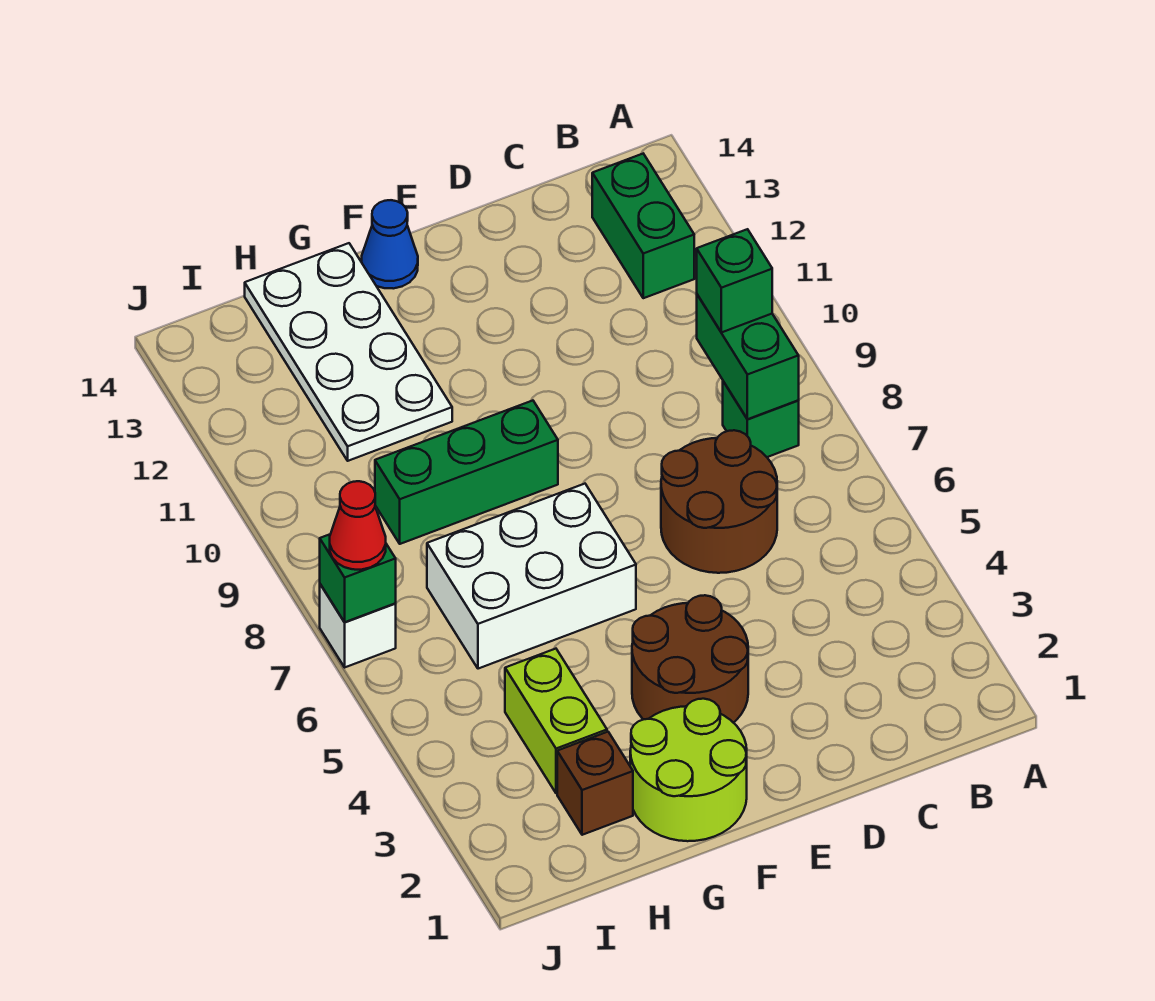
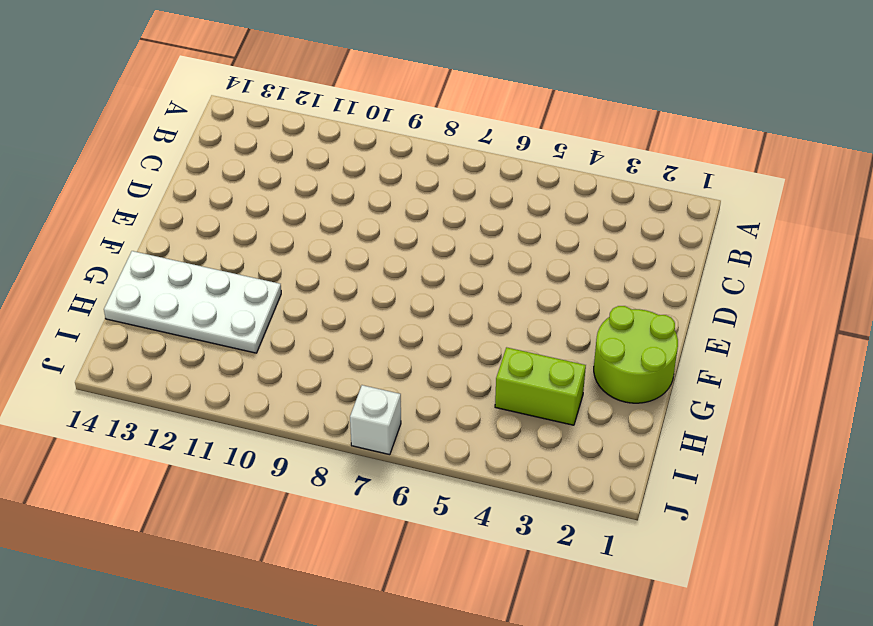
none -> green brick B8 level 1
none -> green brick B12:B13 level 1
none -> brown round brick C6:D7 level 1

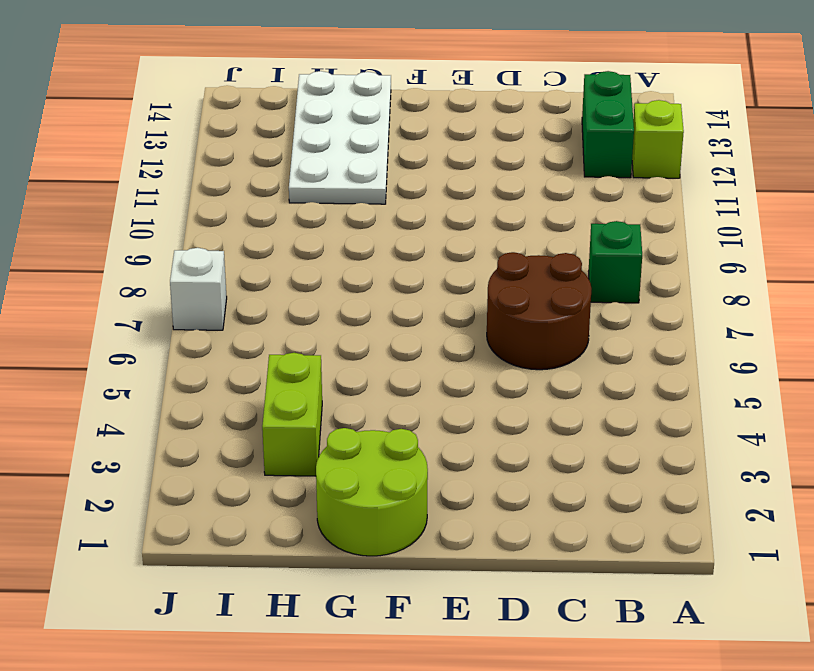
lime brick A12 level 1 -> none
none -> brown round brick E3:F4 level 1
none -> white brick F6:H7 level 1
none -> green brick F9:H9 level 1

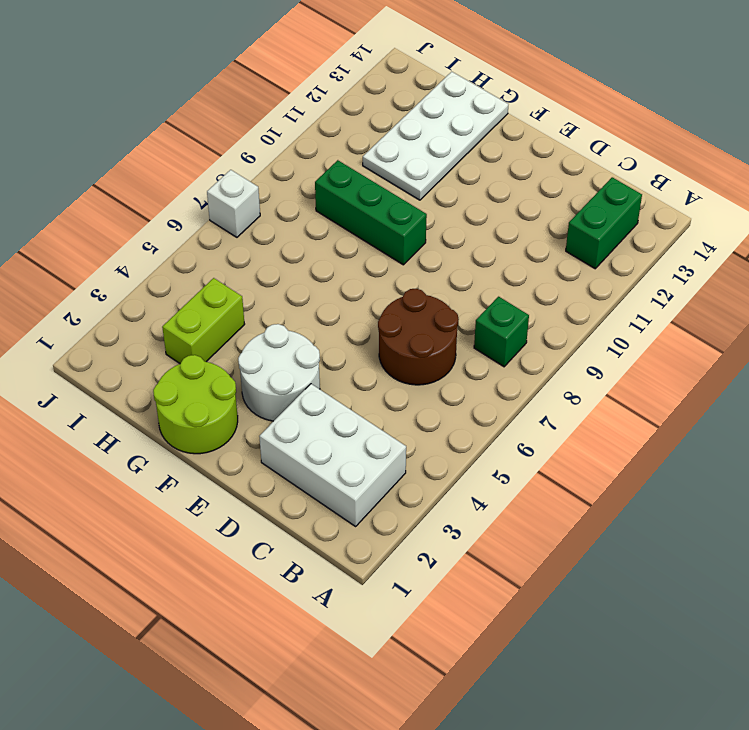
white brick B2:D3 level 1 -> white brick F6:H7 level 1
white round brick E3:F4 level 1 -> brown round brick E3:F4 level 1
none -> blue cone F14 level 1
none -> brown brick H2 level 1
none -> green brick B8:B9 level 2

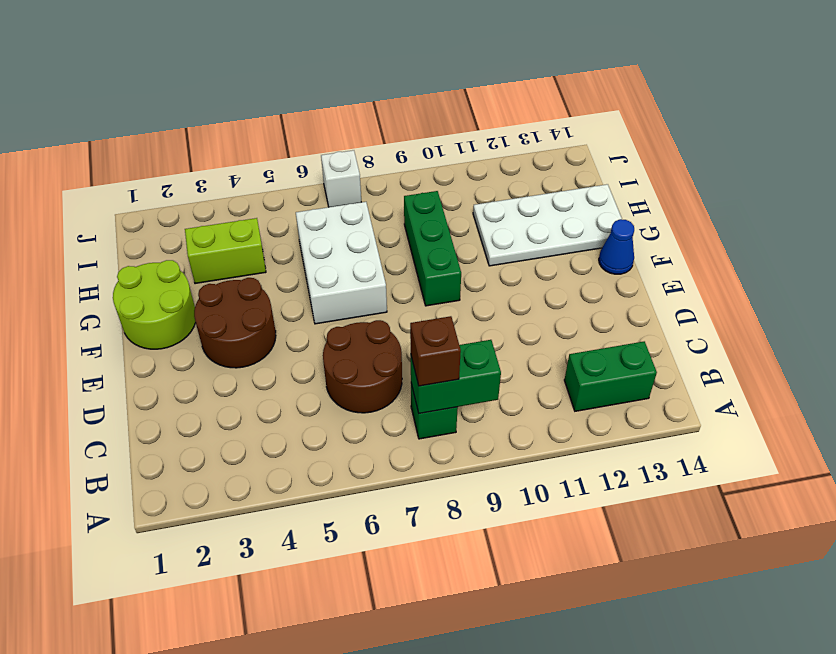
brown brick B8 level 3 -> brown brick H2 level 1
none -> green brick J7 level 2
none -> green brick B9 level 3
none -> red cone J7 level 3

